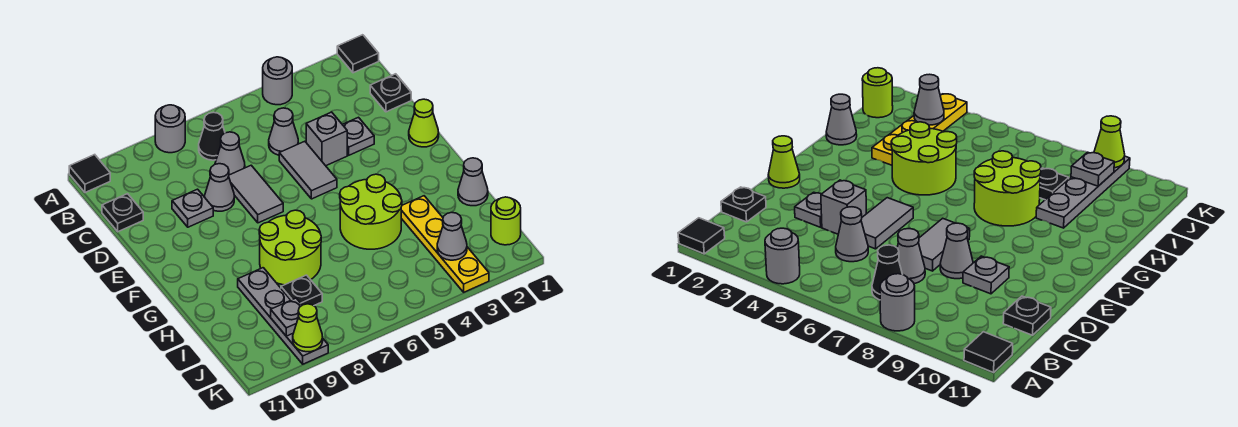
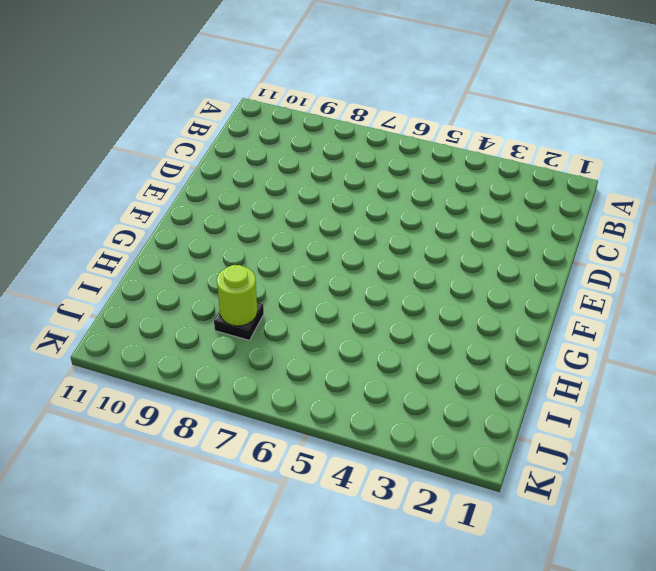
lime round brick I8 level 2 -> lime round brick J1 level 1
none -> black tile A1 level 1
none -> grey round brick A4 level 1
none -> grey round brick A8 level 1

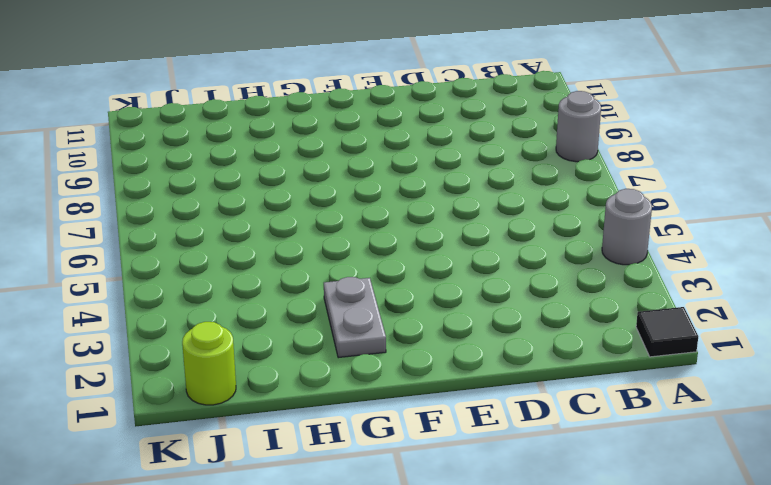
grey plate G2:G3 level 1 -> none
none -> black tile A11 level 1
none -> black cone B7 level 1
none -> black plate C1 level 1

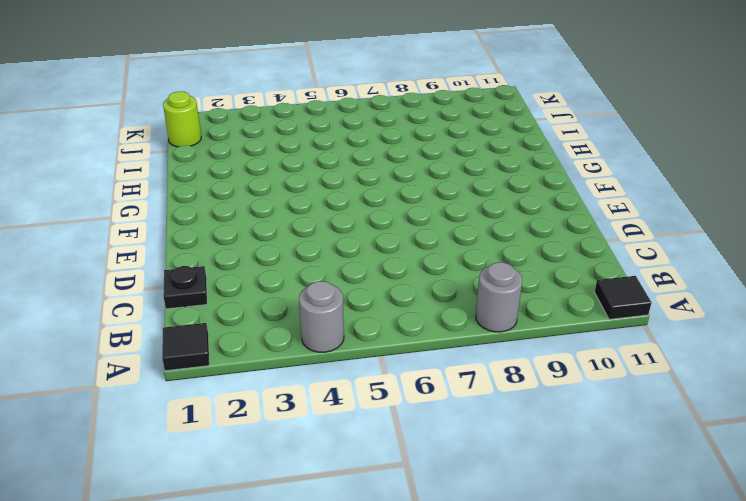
none -> black cone B7 level 1
none -> grey cone C5 level 1
none -> grey cone C7 level 1

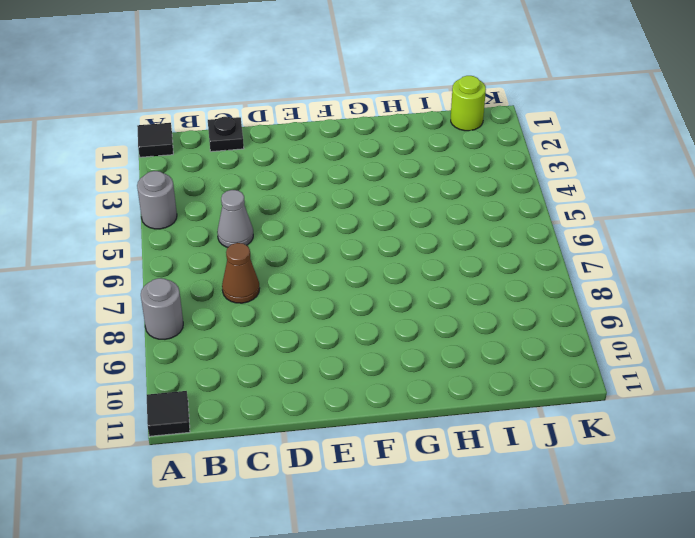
brown cone C7 level 1 -> grey cone C7 level 1
none -> black cone B7 level 1
none -> black plate C11 level 1
none -> grey plate D3 level 1

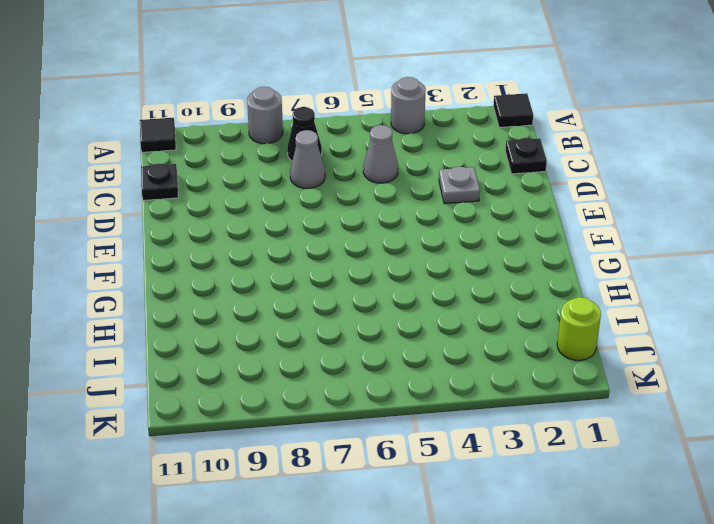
none -> grey brick D4 level 1
none -> grey tile D5:E5 level 1
none -> grey tile D7:E7 level 1

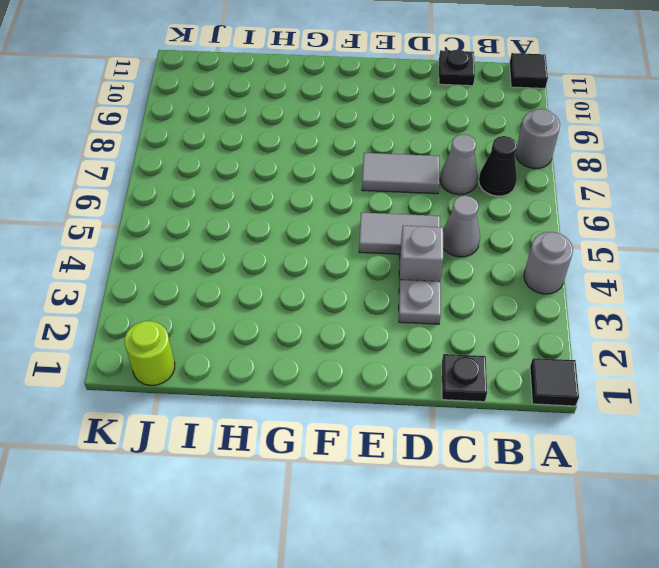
none -> grey cone D8 level 1
none -> grey plate D9 level 1
none -> lime cone E1 level 1

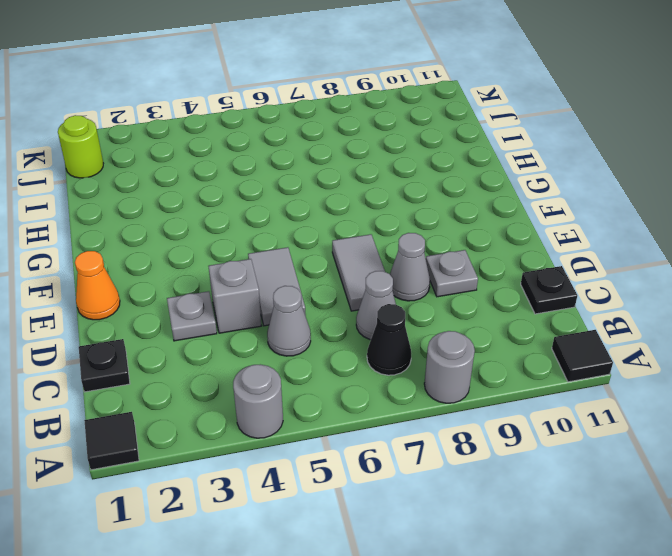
orange cone E1 level 1 -> lime cone E1 level 1
none -> lime round brick G4:H5 level 1
none -> lime round brick G7:H8 level 1
none -> grey cone H1 level 1

